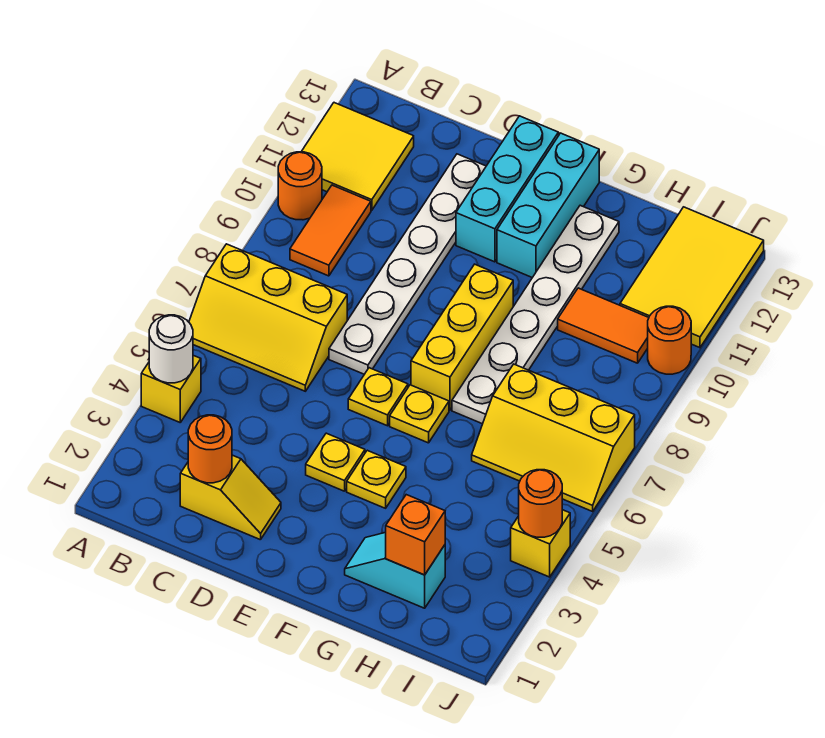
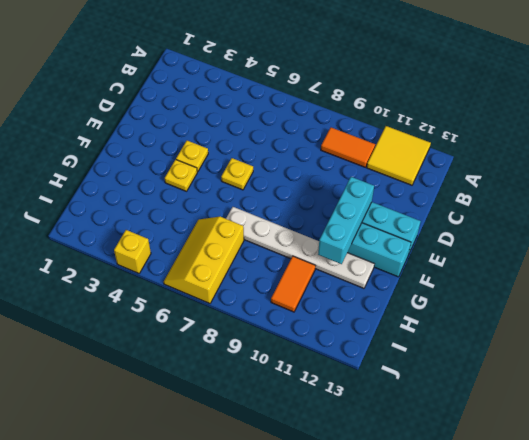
cyan brick E11:G11 level 2 -> none
none -> yellow brick A4 level 1
none -> yellow slope A6:C7 level 1 top 7
none -> orange round brick A10 level 1

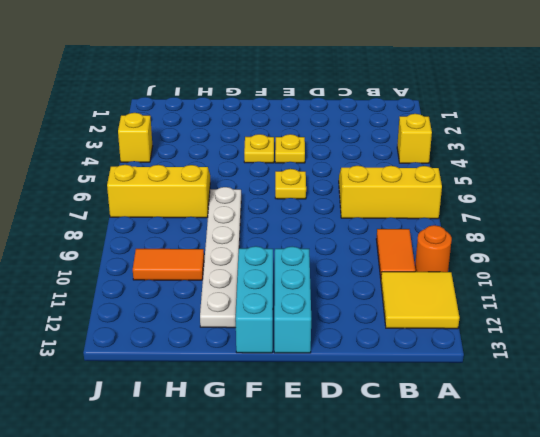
none -> yellow slope C2:D2 level 1 top C
none -> white plate D7:D12 level 1
none -> yellow plate F6 level 1

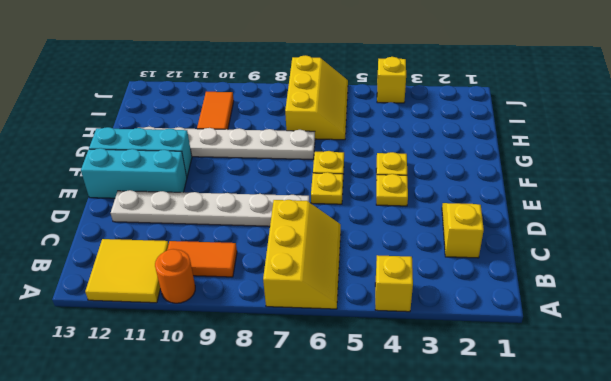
none -> yellow brick F7:F9 level 1
none -> cyan slope G2:H2 level 1 top H
none -> yellow tile I11:J13 level 1

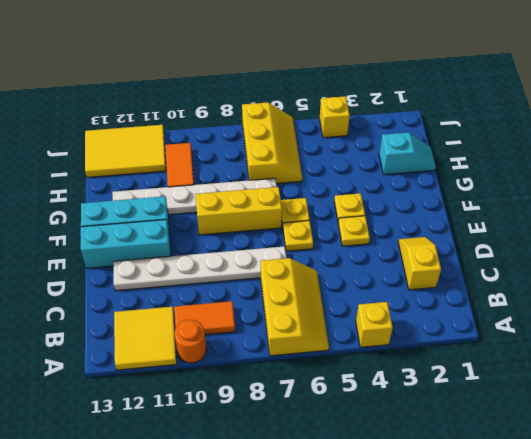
cyan slope H1:H2 level 1 top 2 -> cyan slope G2:H2 level 1 top H
none -> orange round brick J10 level 1
none -> white round brick A4 level 2
none -> orange round brick C2 level 2

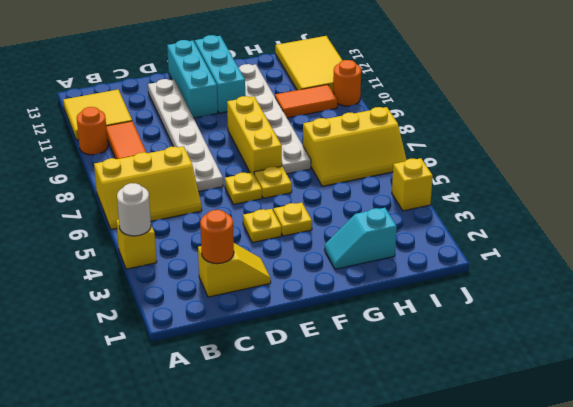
none -> orange brick H2 level 2
none -> orange round brick J4 level 2

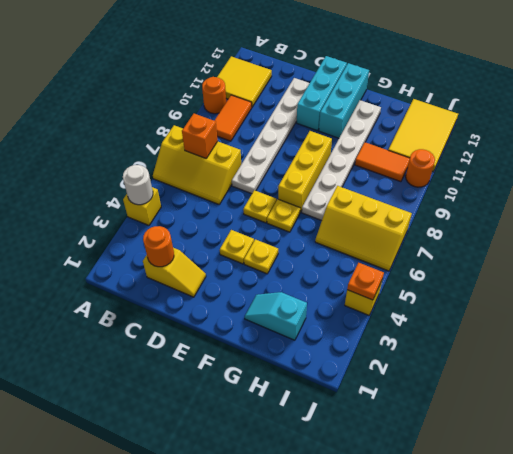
orange brick B7 level 2 -> orange brick H2 level 2
orange plate J4 level 2 -> orange round brick J4 level 2

